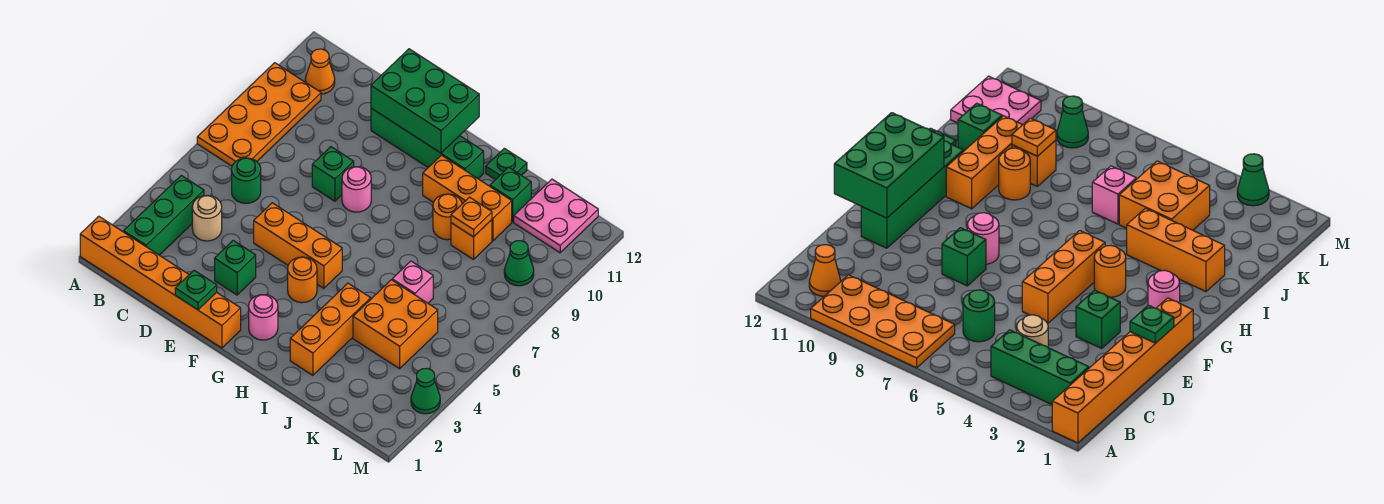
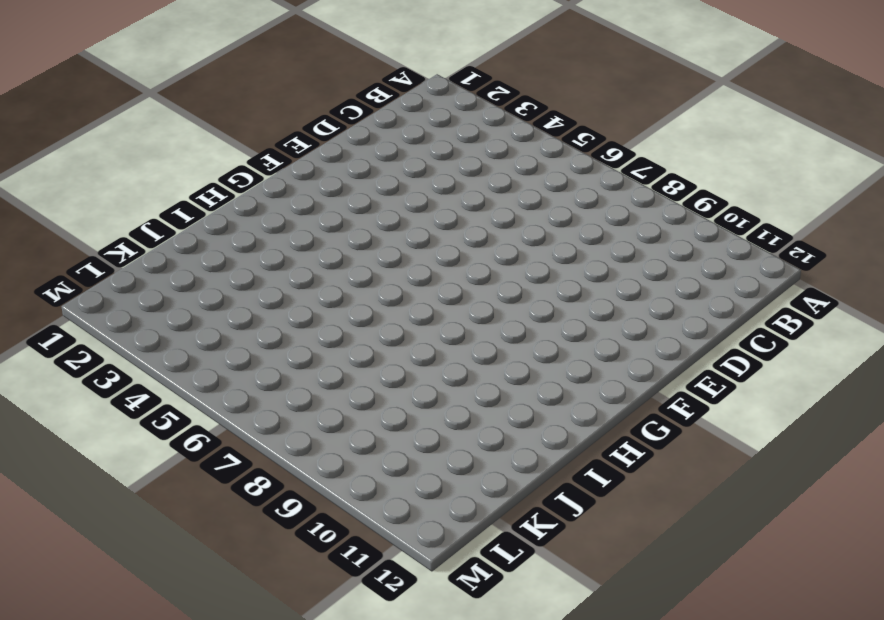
none -> orange brick A1:F1 level 1
none -> orange plate A7:B10 level 1
none -> green brick B2:B4 level 1

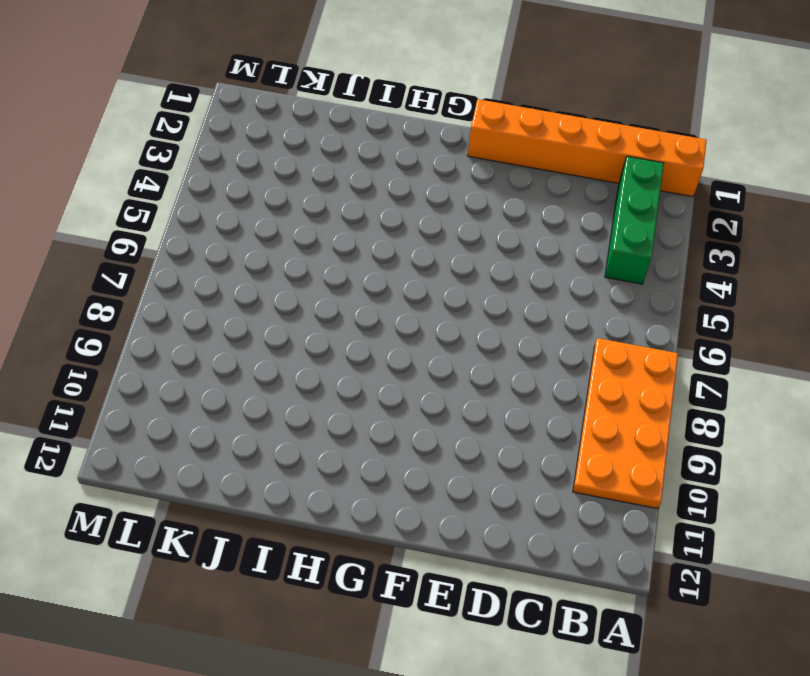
none -> orange cone B11 level 1
none -> tan round brick C4 level 1
none -> green round brick C6 level 1

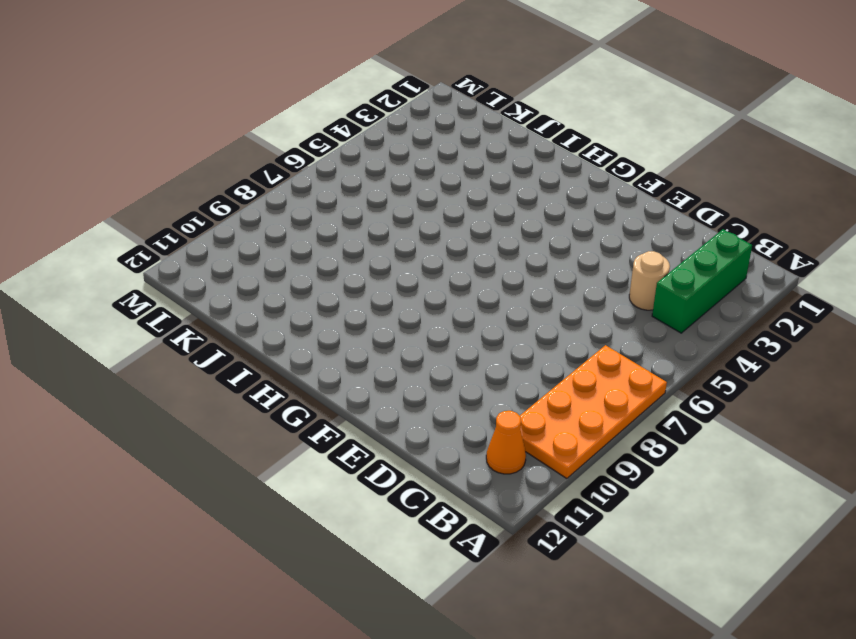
none -> orange brick A1:F1 level 1
none -> green round brick C6 level 1
none -> green brick E3 level 1

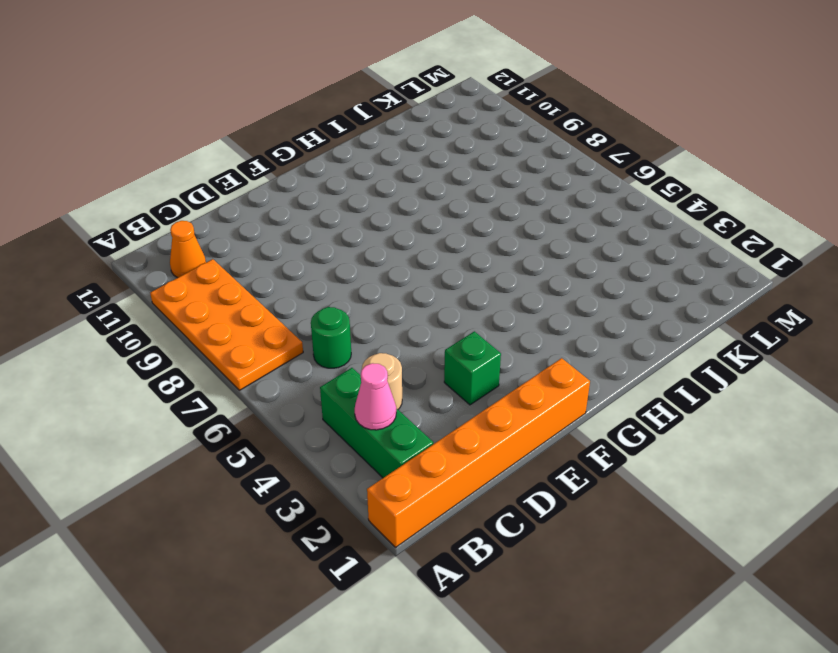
pink cone B3 level 2 -> none
none -> orange brick E5:G5 level 1
none -> green brick E8 level 1
none -> green brick E11:H11 level 1

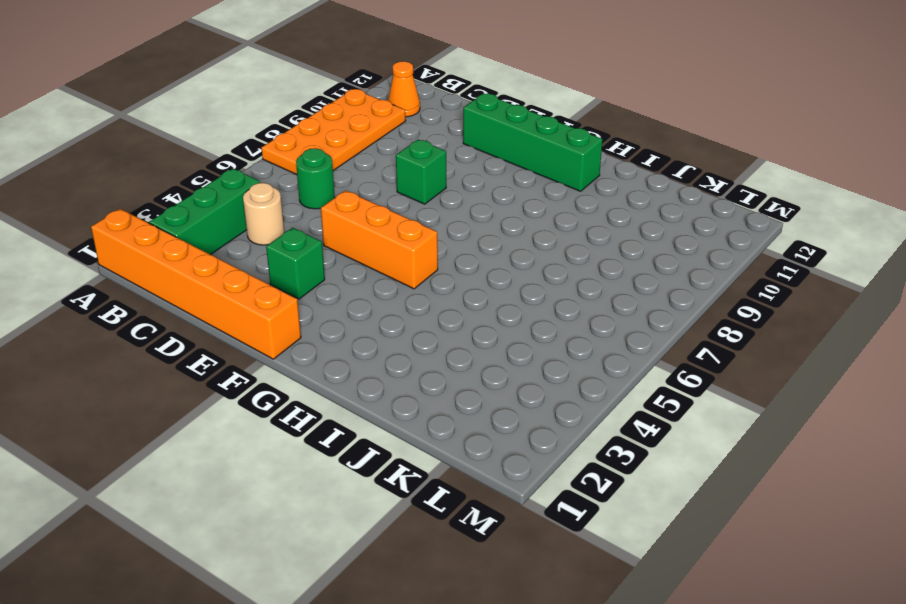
none -> pink round brick F8 level 1
none -> pink round brick G2 level 1
none -> orange round brick G4 level 1

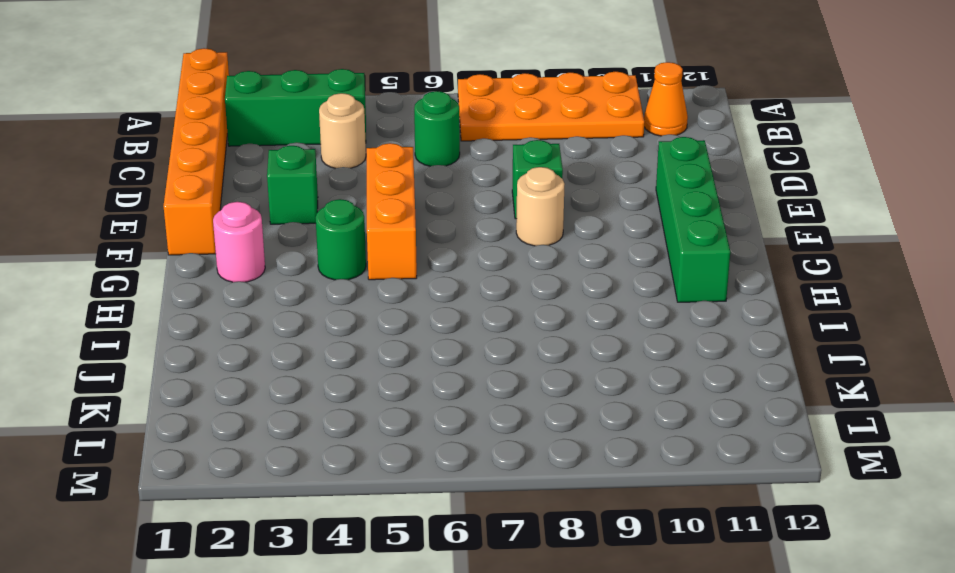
tan round brick F8 level 1 -> pink round brick F8 level 1
green round brick G4 level 1 -> orange round brick G4 level 1
none -> orange brick H10:J10 level 1
none -> orange brick I2:I4 level 1
none -> orange round brick I9 level 1

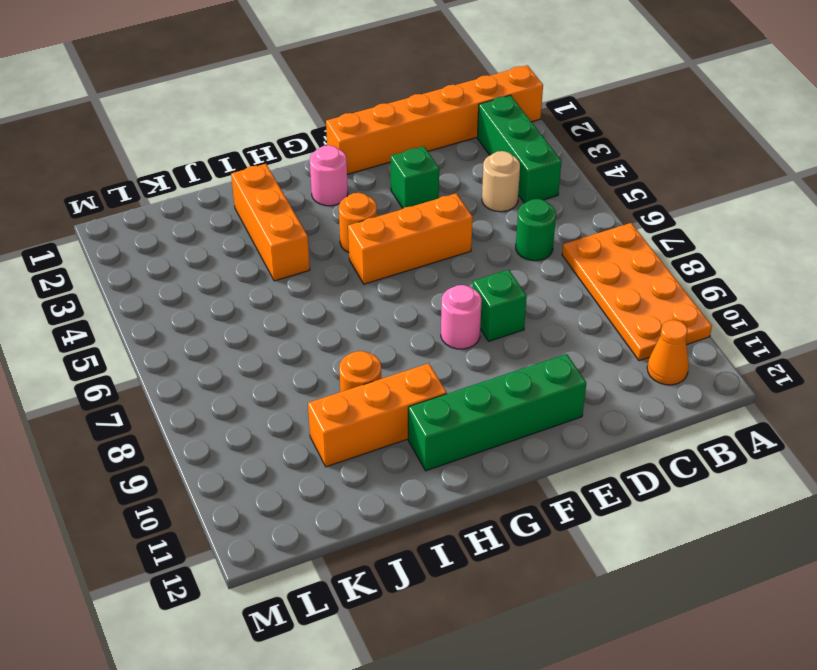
none -> green plate I12 level 1
none -> orange brick J4:K5 level 1
none -> pink brick J6 level 1

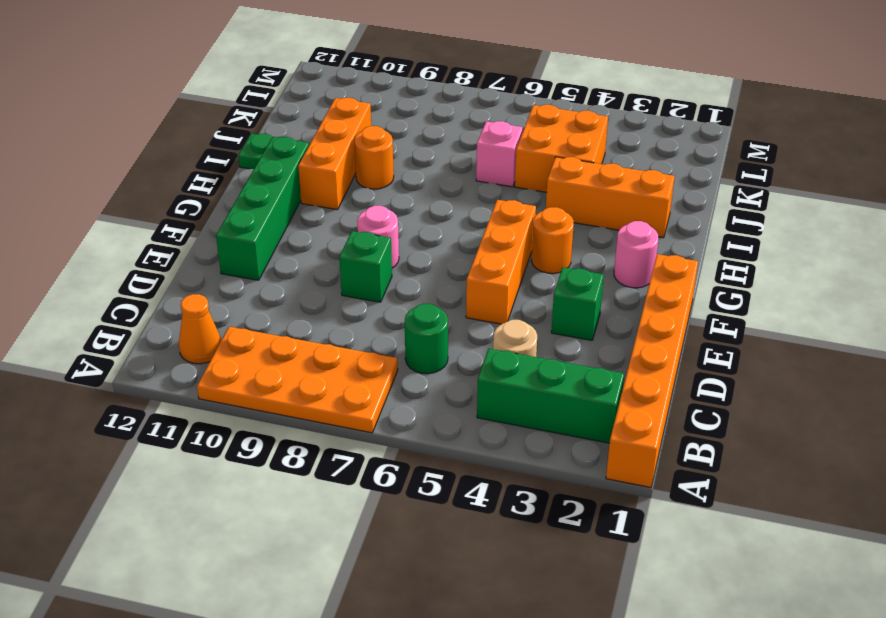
none -> orange brick J9 level 1
none -> green brick J11 level 1
none -> pink plate K11:L12 level 1

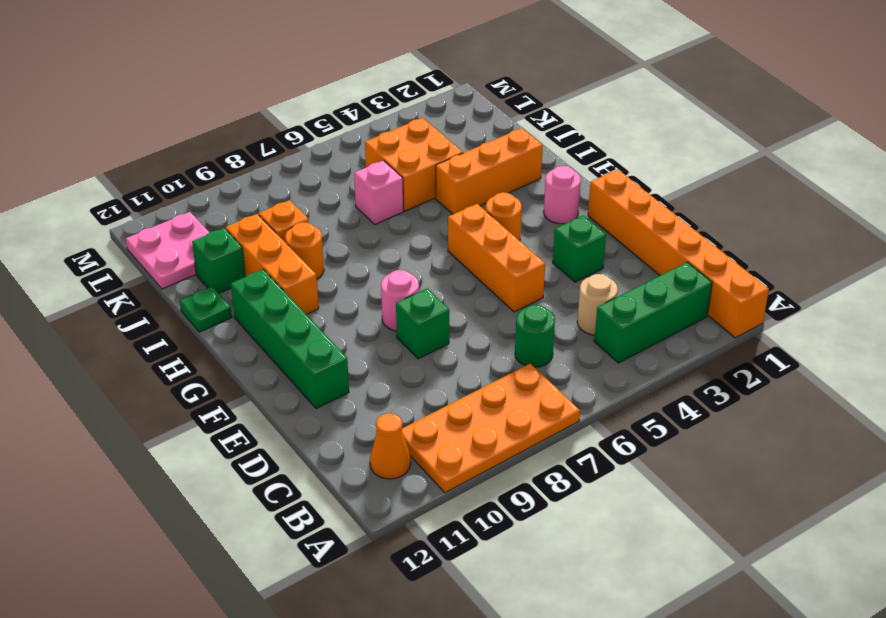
none -> green cone L9 level 1
none -> green cone M3 level 1
none -> green plate E1 level 2

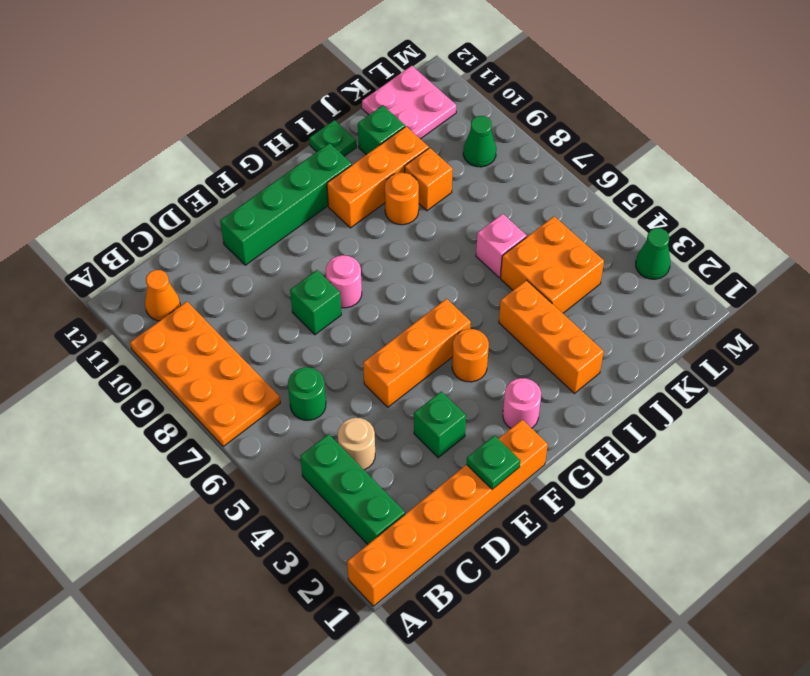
none -> green brick E11:G12 level 2
none -> orange plate J9 level 2

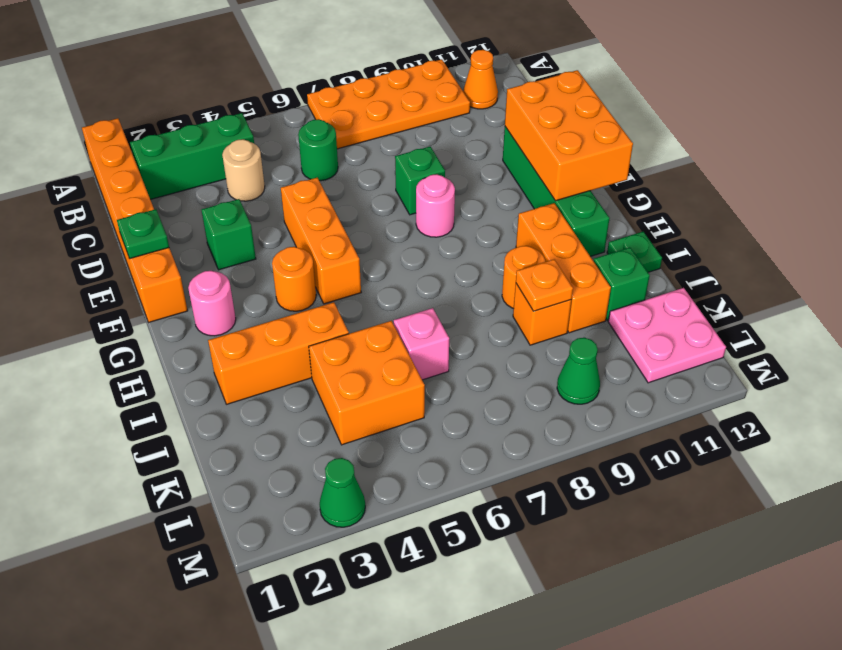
orange brick E11:G12 level 2 -> green brick E11:G12 level 2

